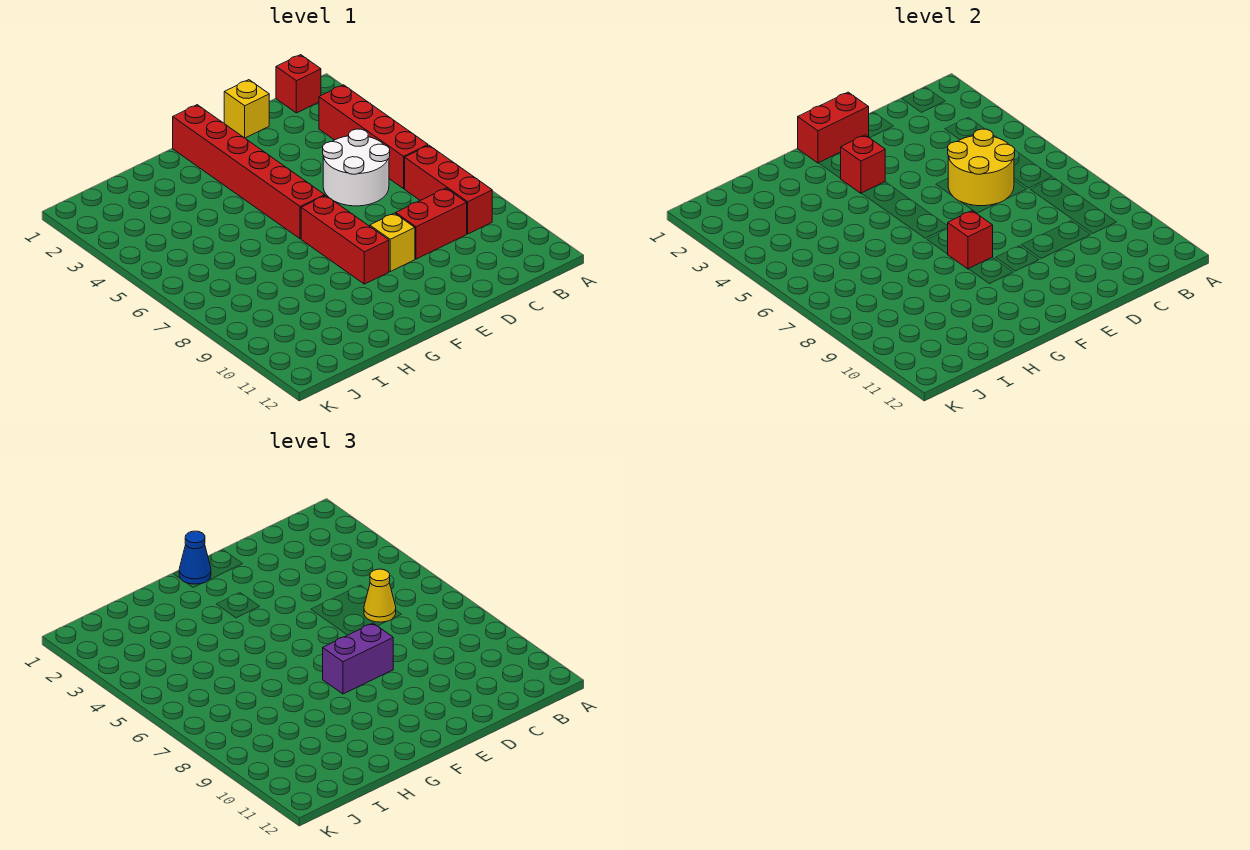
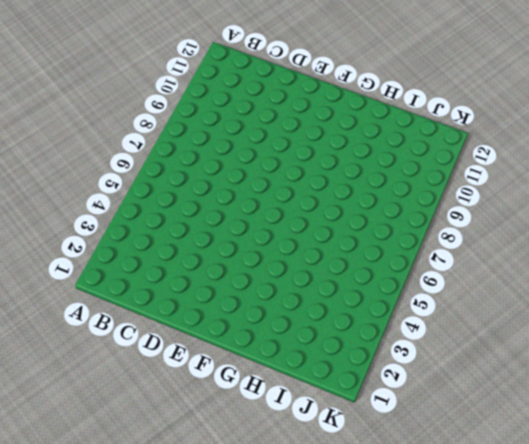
none -> red brick B1 level 1
none -> red brick B3:B6 level 1
none -> red brick B7:B9 level 1

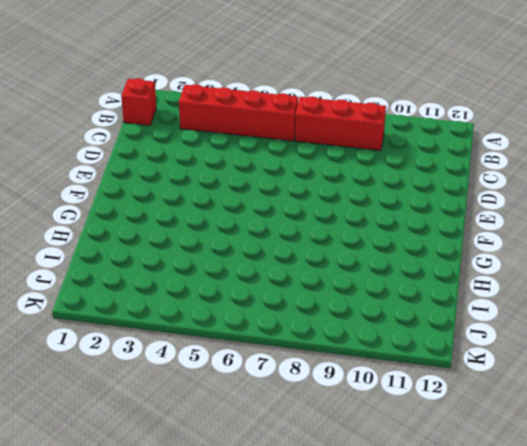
none -> white round brick C5:D6 level 1
none -> red brick C9:D9 level 1
none -> yellow brick D1 level 1

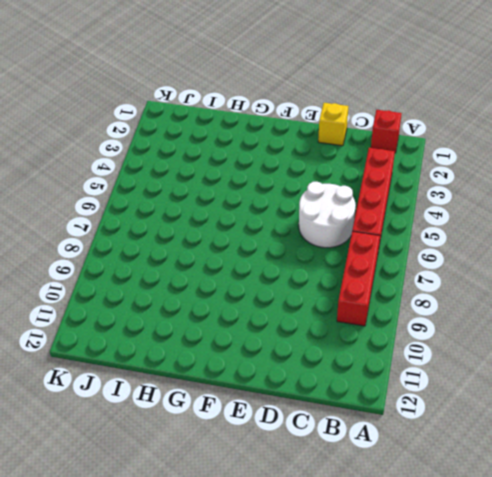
none -> red brick C9:D9 level 1
none -> yellow brick E9 level 1
none -> red brick F1:F6 level 1

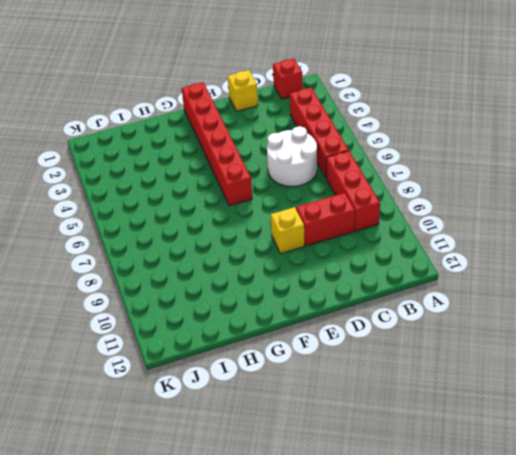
none -> red brick F7:F9 level 1
none -> yellow round brick C5:D6 level 2
none -> red brick E1:F1 level 2

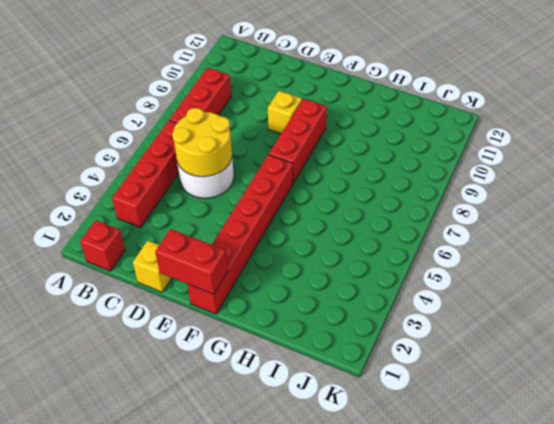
none -> red brick C9:D9 level 1
none -> red brick F3 level 2
none -> red brick F8 level 2

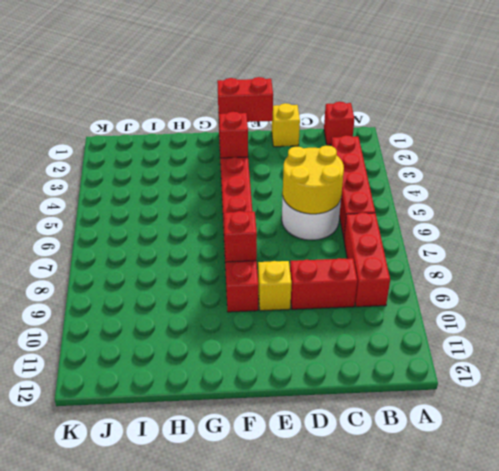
none -> yellow cone C6 level 3
none -> purple brick E8:F8 level 3
none -> blue cone F1 level 3

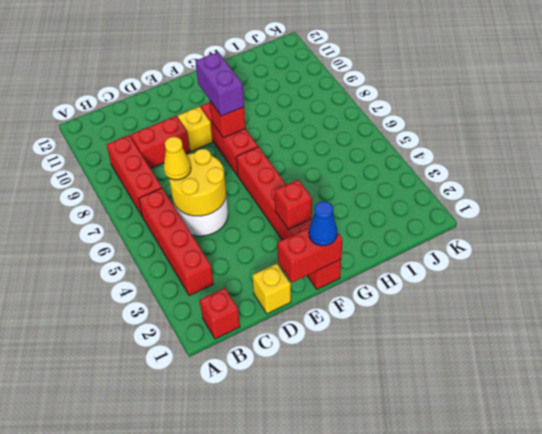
purple brick F8:F9 level 3 -> purple brick E8:F8 level 3

